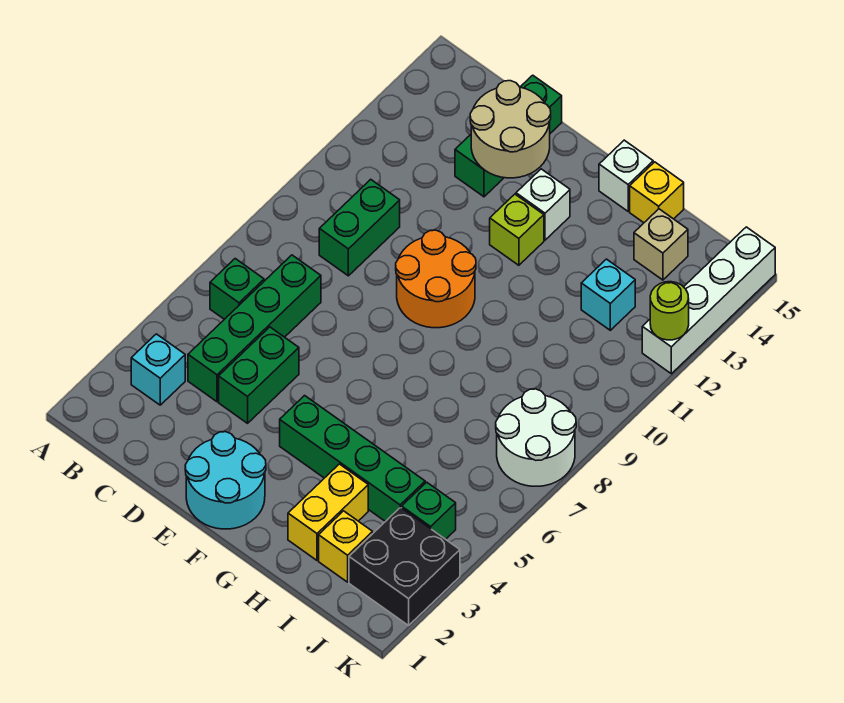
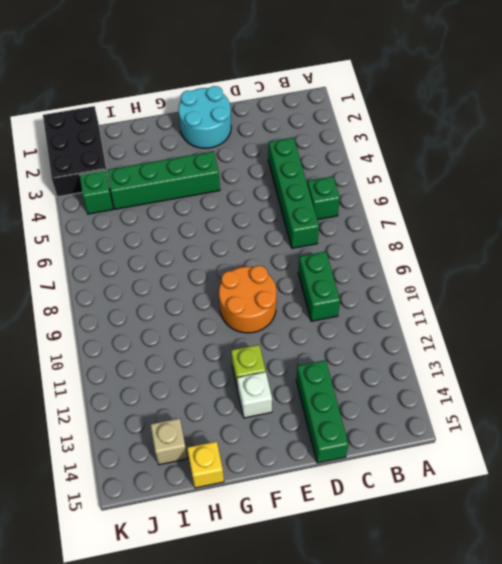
black brick J1:K3 level 1 -> black brick J2:K3 level 1
none -> cyan brick B3 level 1
none -> green brick D4:D5 level 1
none -> white brick G15 level 1

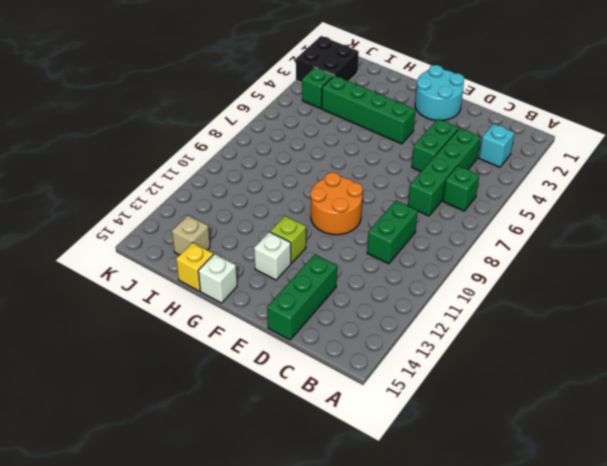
none -> yellow brick H2:H3 level 1
none -> yellow brick I2 level 1
none -> cyan brick I12 level 1

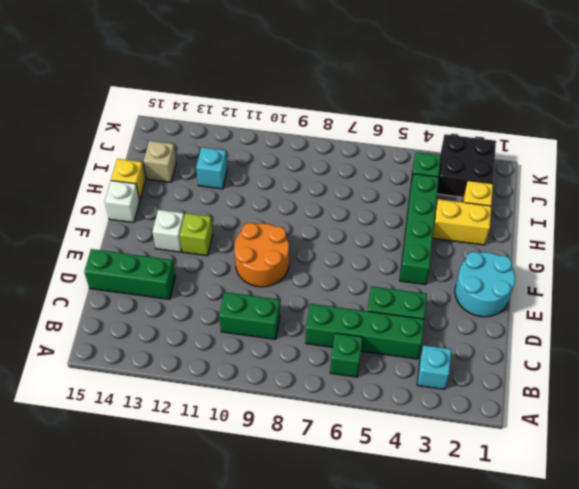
none -> white round brick J7:K8 level 1
none -> white brick K12:K15 level 1
none -> tan round brick D13:E14 level 2

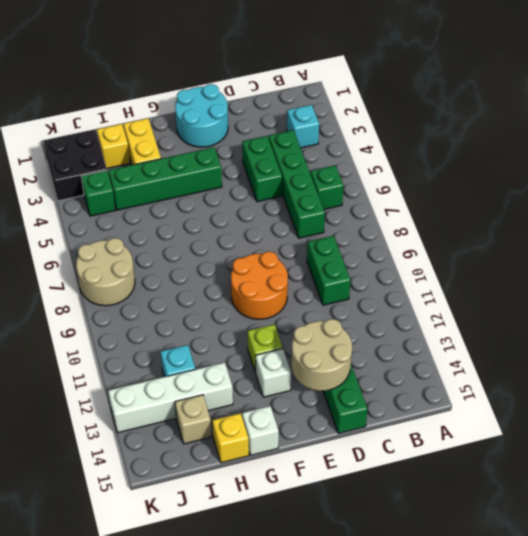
white brick H13:K13 level 1 -> white brick K12:K15 level 1
tan round brick J7:K8 level 1 -> white round brick J7:K8 level 1
none -> lime round brick K12 level 2

